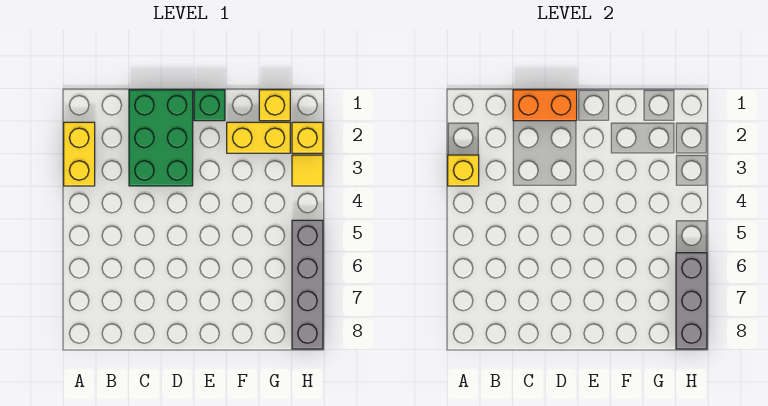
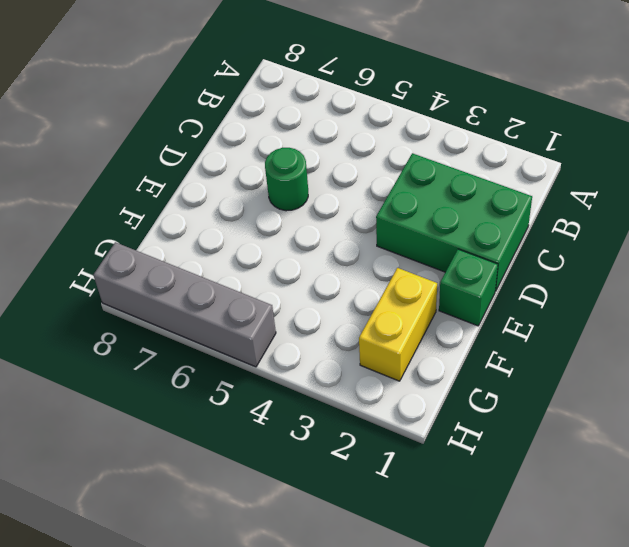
green round brick D6 level 1 -> none
none -> yellow brick A2:A3 level 1
none -> yellow brick G1 level 1

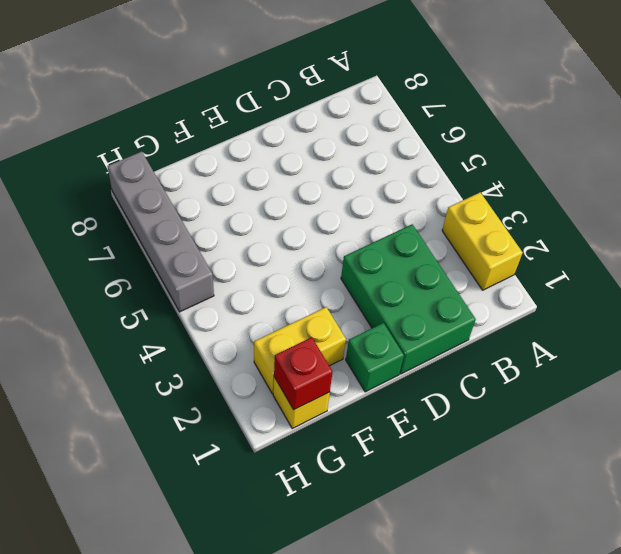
red brick G1 level 2 -> none
none -> yellow brick H2 level 1
none -> yellow tile H3 level 1

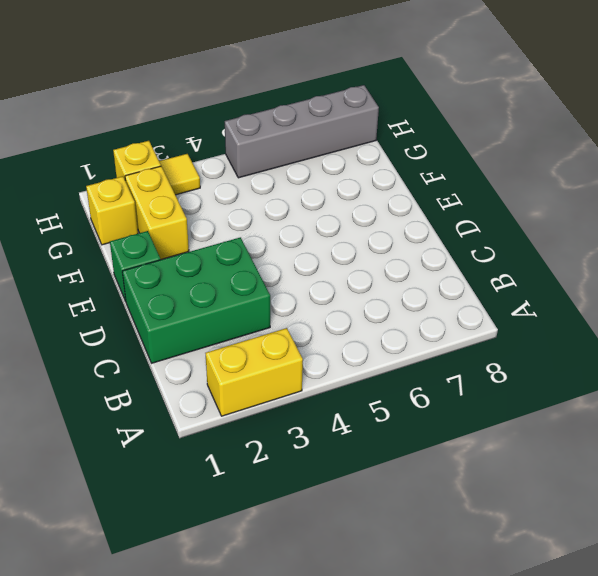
none -> yellow brick A3 level 2
none -> orange brick C1:D1 level 2

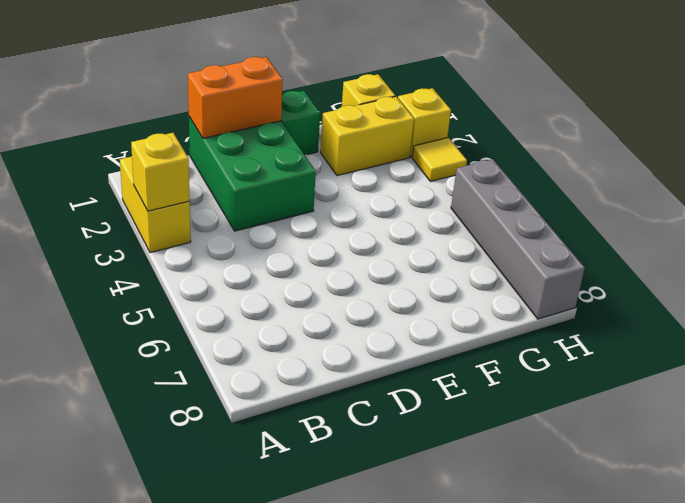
none -> grey brick H6:H8 level 2

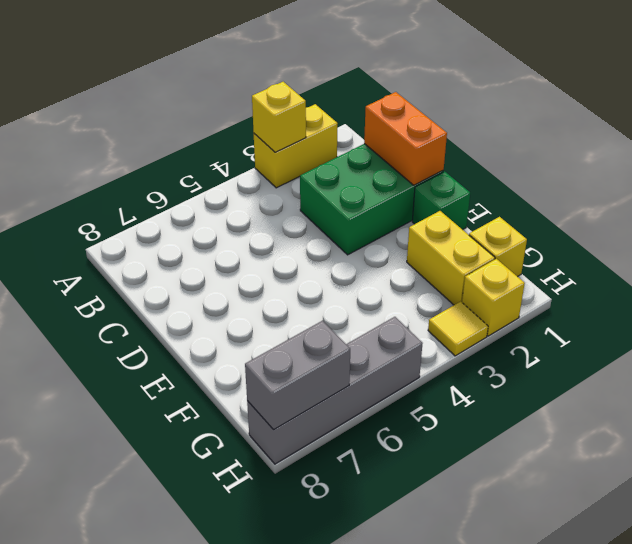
grey brick H7:H8 level 2 -> grey brick H6:H8 level 2

